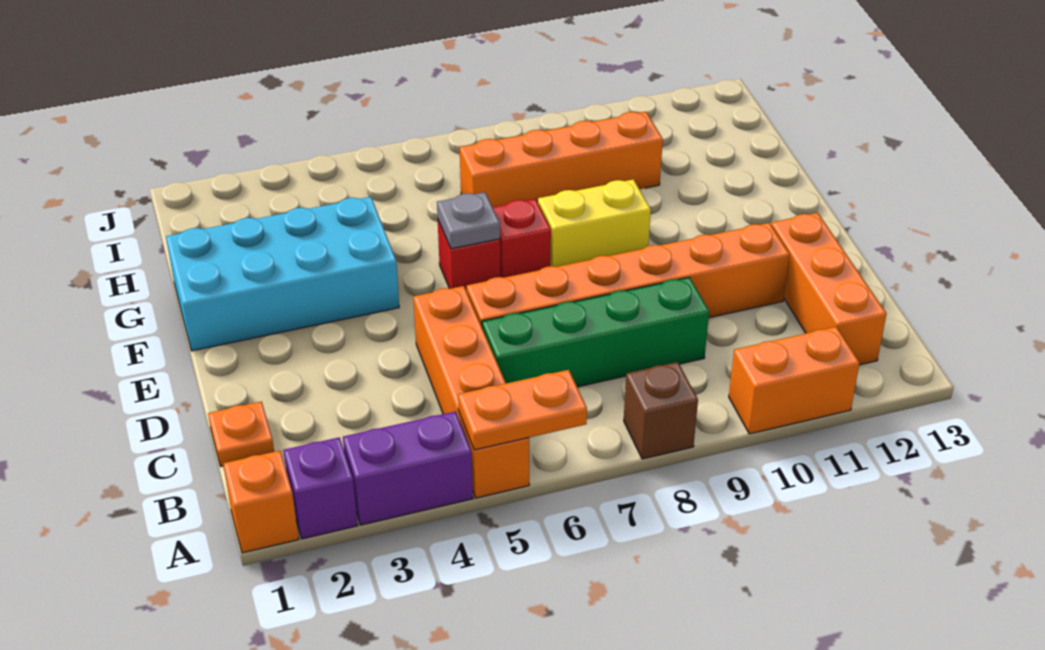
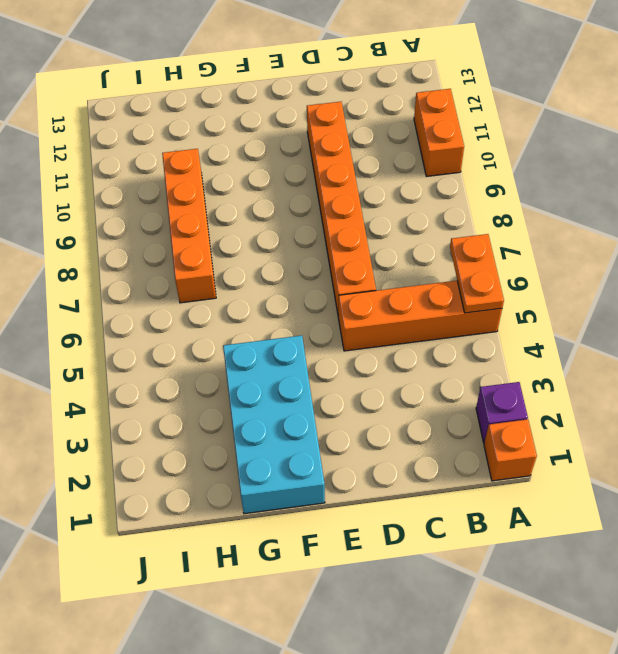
none -> purple brick A3:A4 level 1
none -> brown brick A8 level 1
none -> orange brick B12:D12 level 1

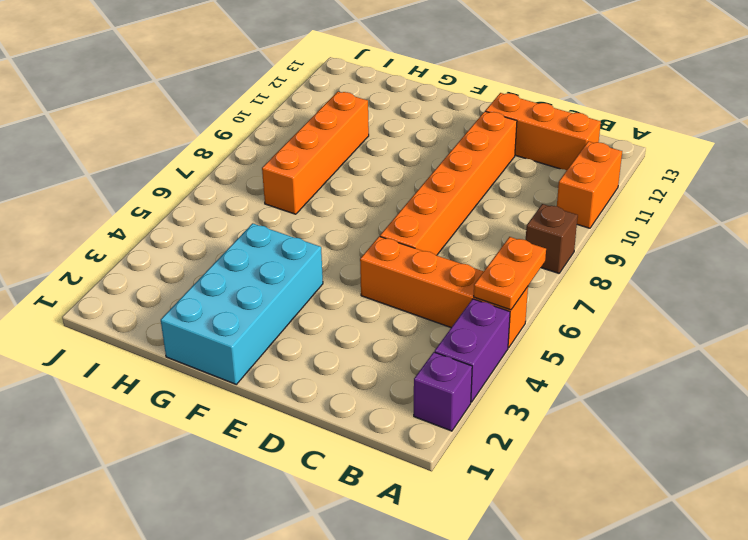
none -> orange brick A1 level 1
none -> orange plate C1 level 1
none -> green brick C6:C9 level 1

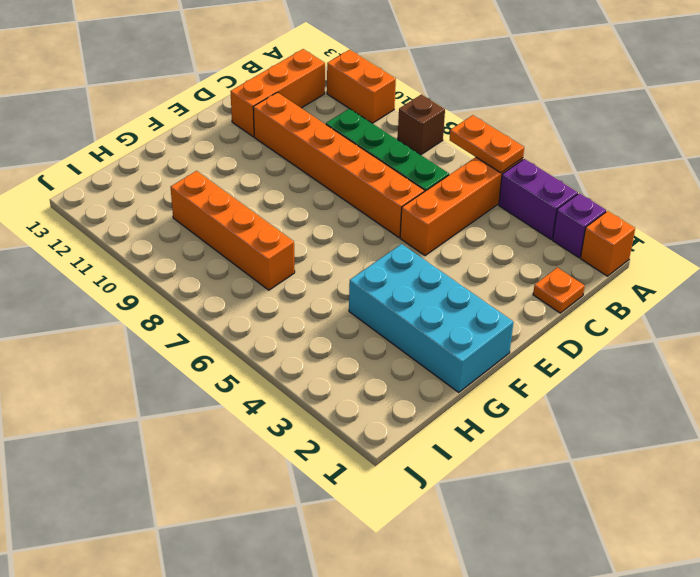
none -> red brick F6 level 1
none -> red brick F7 level 1
none -> yellow brick F8:F9 level 1

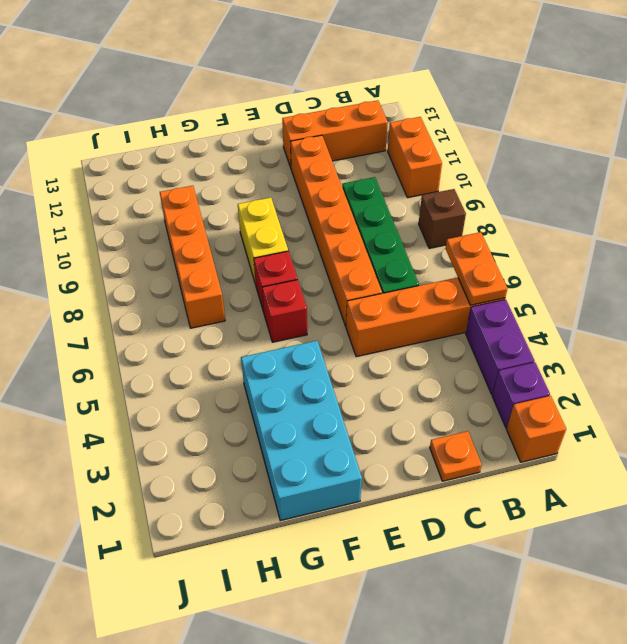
none -> grey plate F6 level 2

